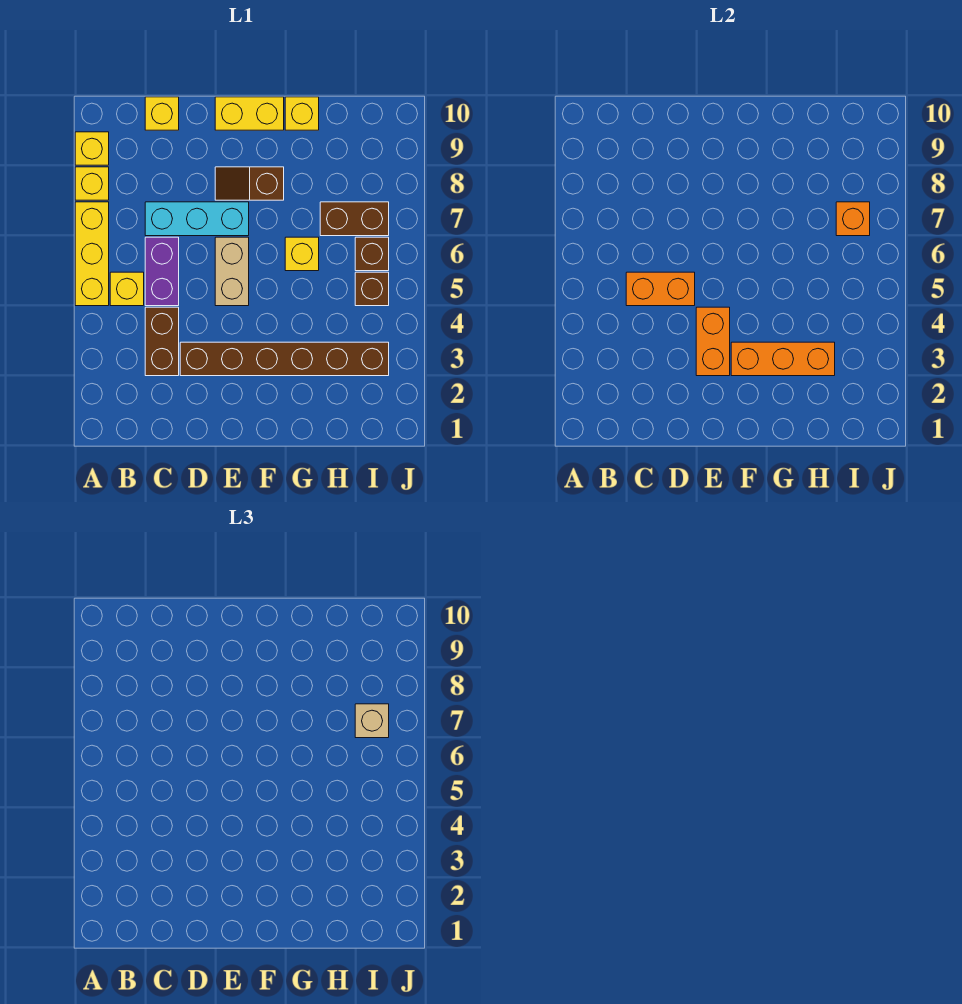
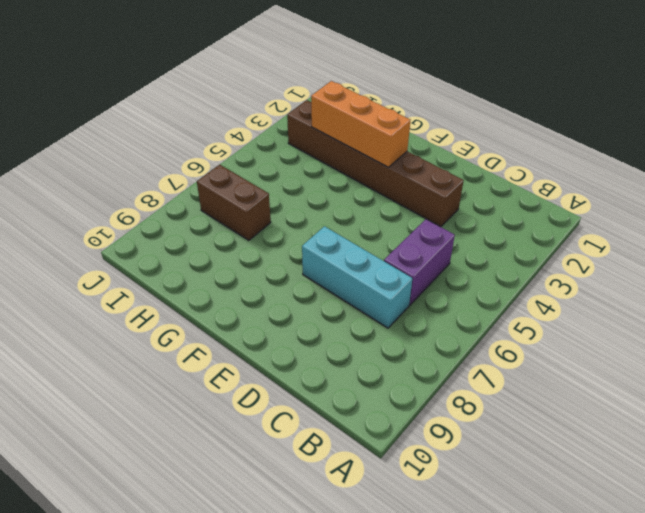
none -> yellow brick A5:A7 level 1
none -> yellow brick A8 level 1
none -> yellow brick A9 level 1

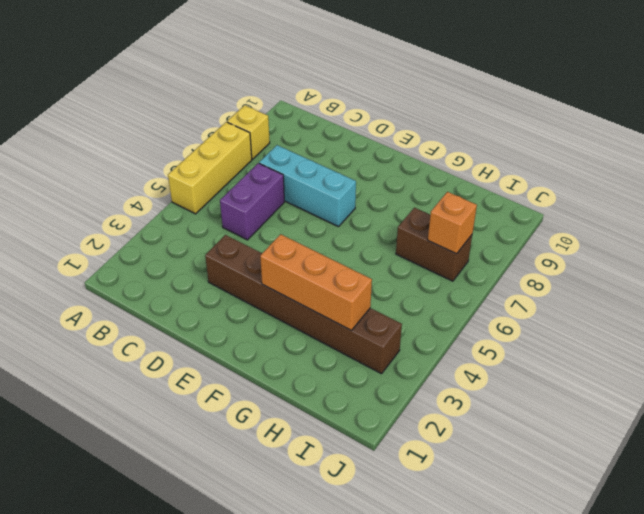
none -> yellow brick A9 level 1
none -> yellow brick B5 level 1
none -> brown brick C3:C4 level 1

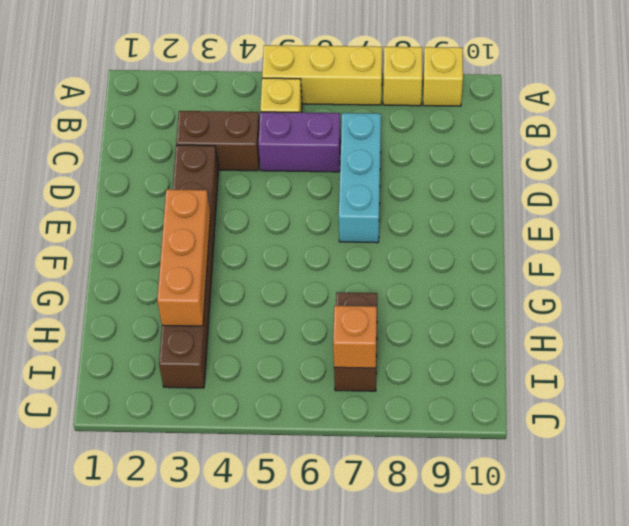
none -> yellow brick C10 level 1
none -> tan brick E5:E6 level 1
none -> brown slope E8:F8 level 1 top F

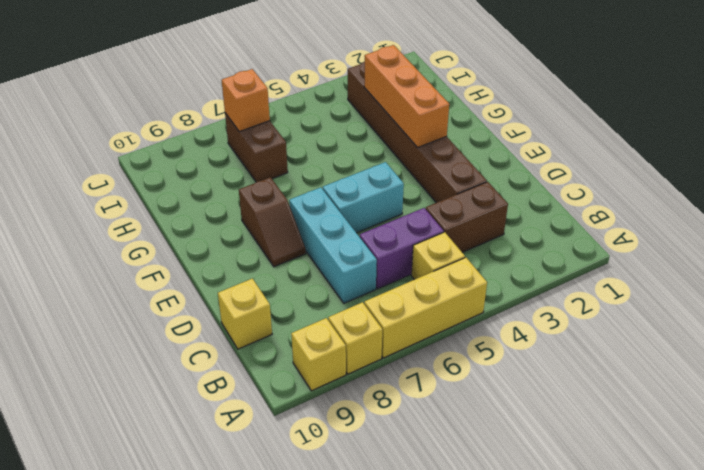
cyan brick E5:E6 level 1 -> tan brick E5:E6 level 1
none -> yellow brick E10:F10 level 1
none -> yellow brick G6 level 1
none -> yellow brick G10 level 1

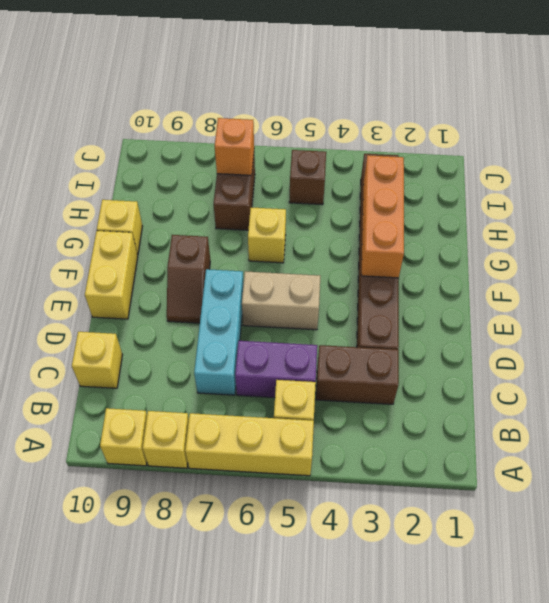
none -> brown brick I6 level 1
none -> orange brick C5:D5 level 2
none -> orange brick E3:E4 level 2

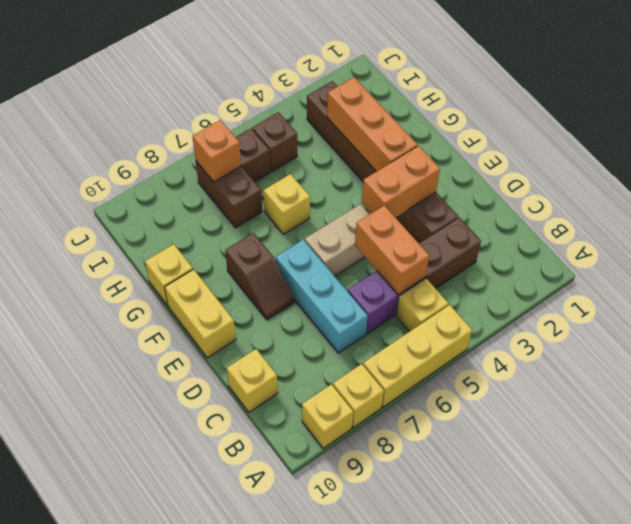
none -> tan brick I7 level 3

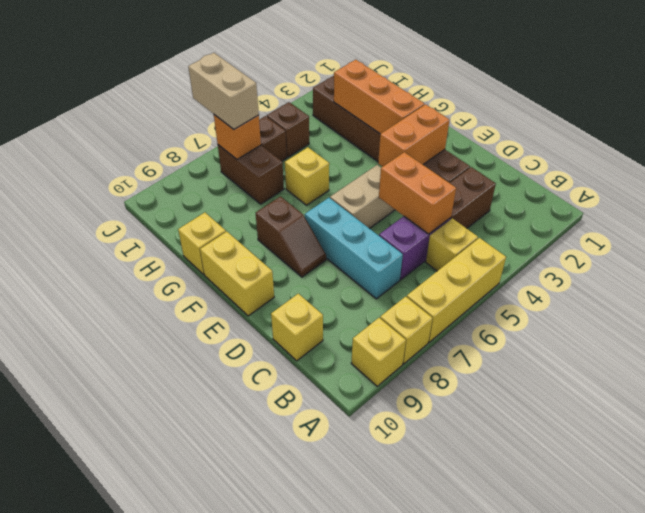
tan brick I7:J7 level 3 -> tan brick I7 level 3

